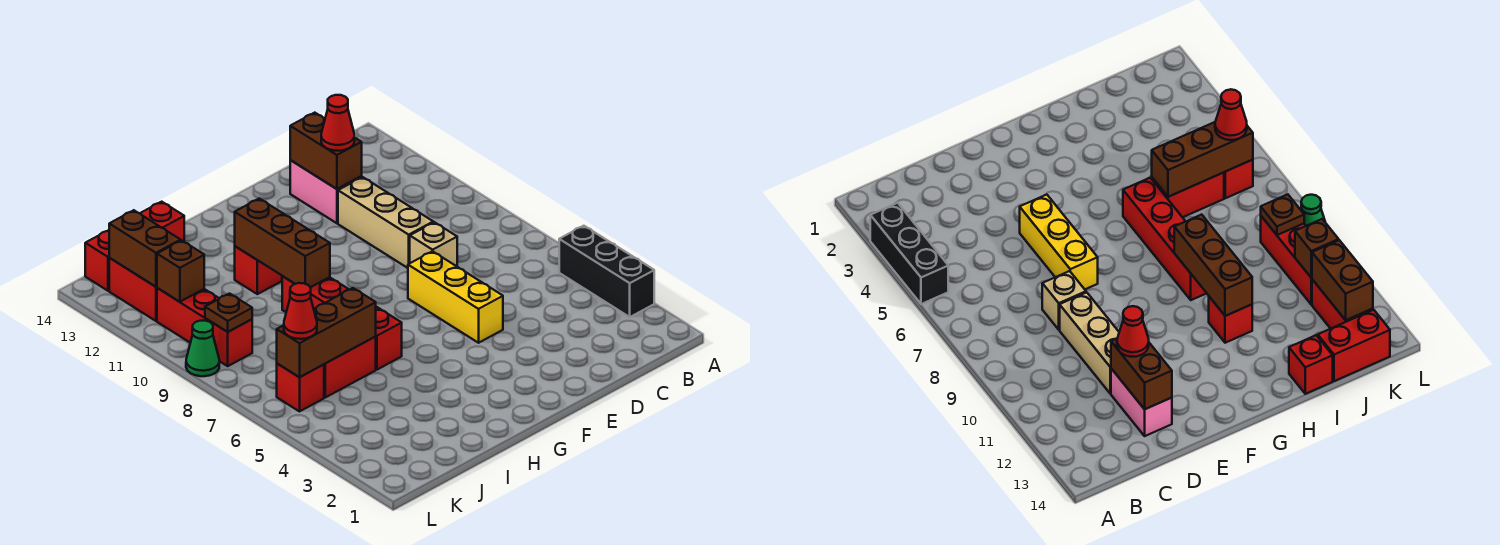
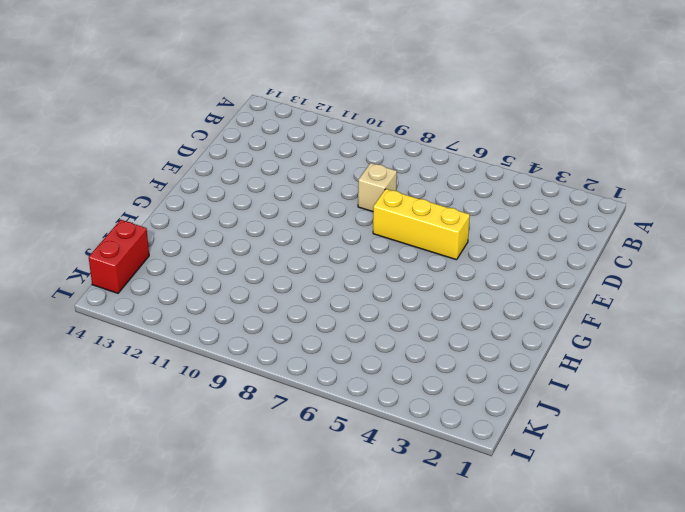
none -> black brick A3:A5 level 1
none -> tan brick D9:D11 level 1
none -> pink brick D12:D13 level 1

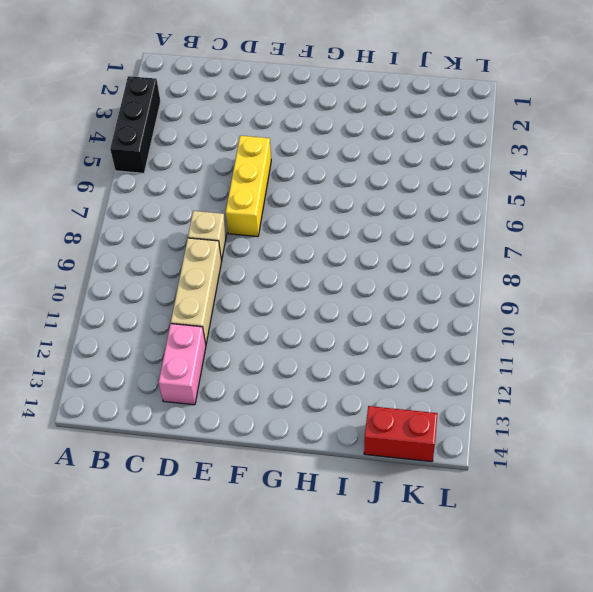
none -> red brick H6:H9 level 1
none -> red brick H11 level 1
none -> red brick I6:J6 level 1

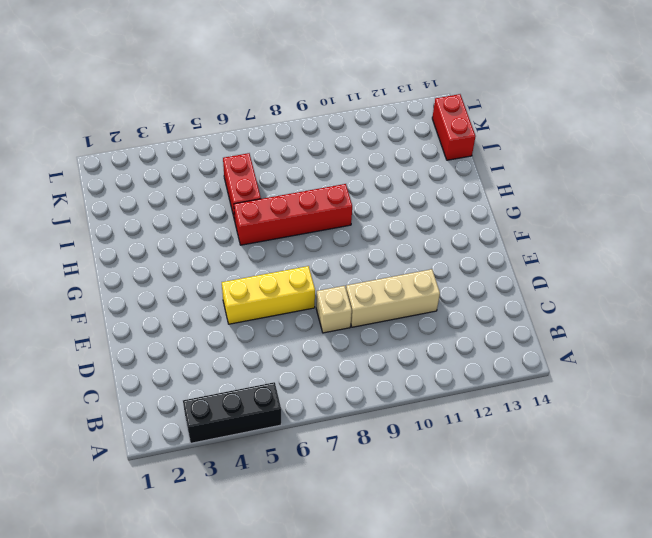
none -> pink brick D12:D13 level 1
none -> red brick H11 level 1
none -> red brick I14 level 1

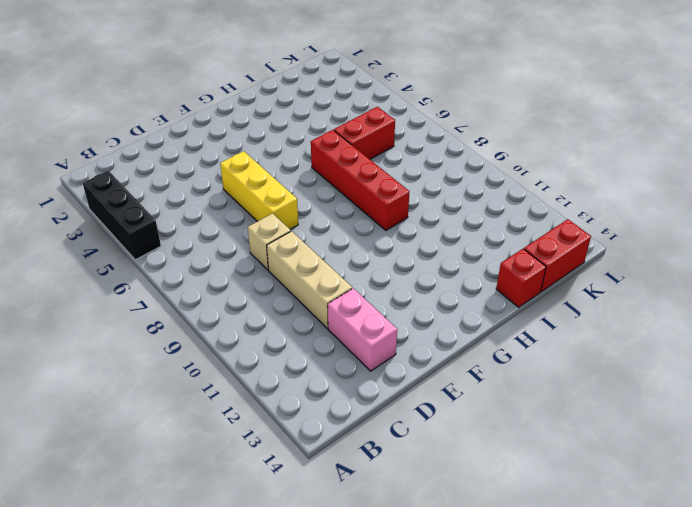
none -> red brick H11 level 1
none -> red brick K6 level 1
none -> red brick K9:K11 level 1

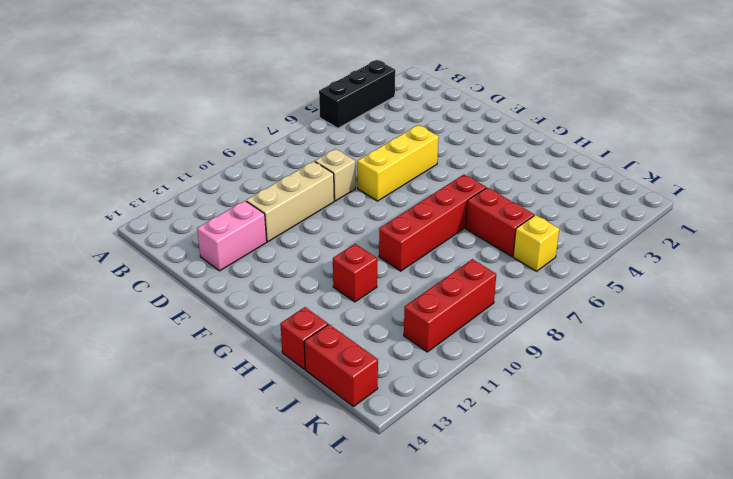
yellow brick K6 level 1 -> red brick K6 level 1
none -> red brick K12:K13 level 1
none -> green cone L9 level 1
none -> brown brick D12:D13 level 2

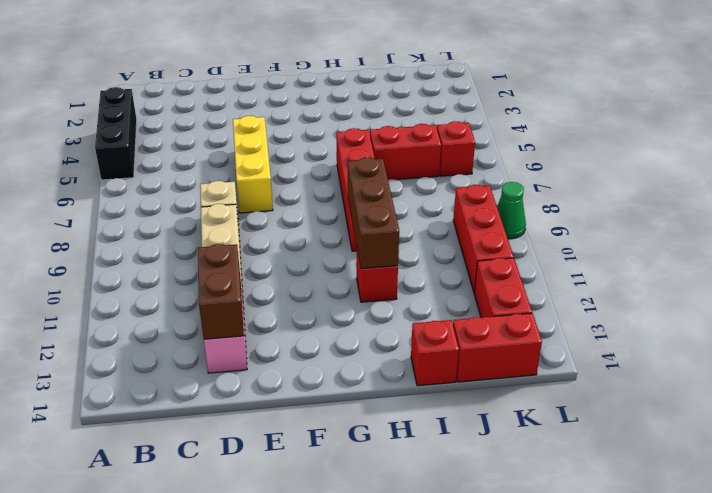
none -> brown brick I6:K6 level 2
none -> brown plate K9 level 2
none -> brown brick K11 level 2

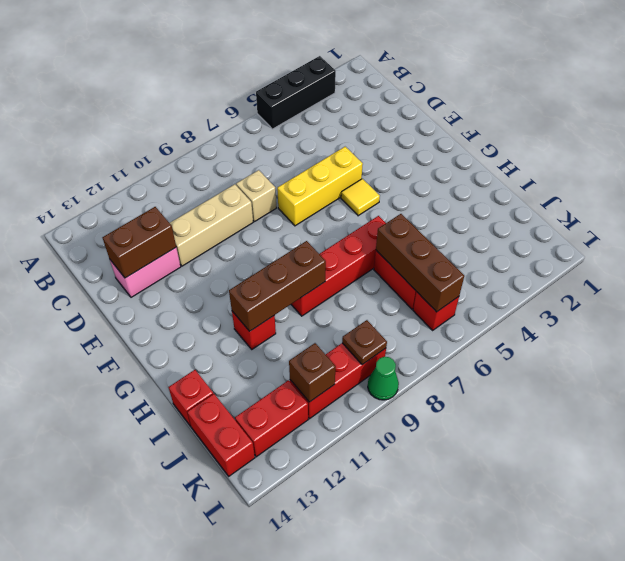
yellow tile F5 level 1 -> none
none -> brown brick K12:K13 level 2
none -> red cone D12 level 3
none -> red cone K6 level 3

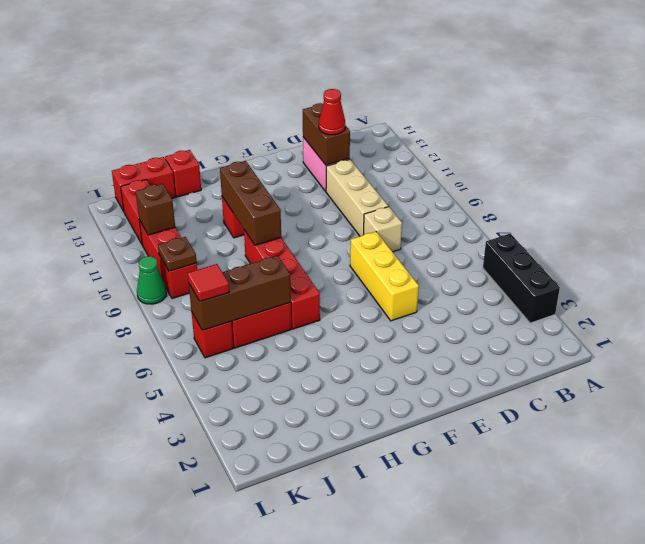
red tile K6 level 3 -> red cone K6 level 3
none -> brown brick K12:K13 level 2

